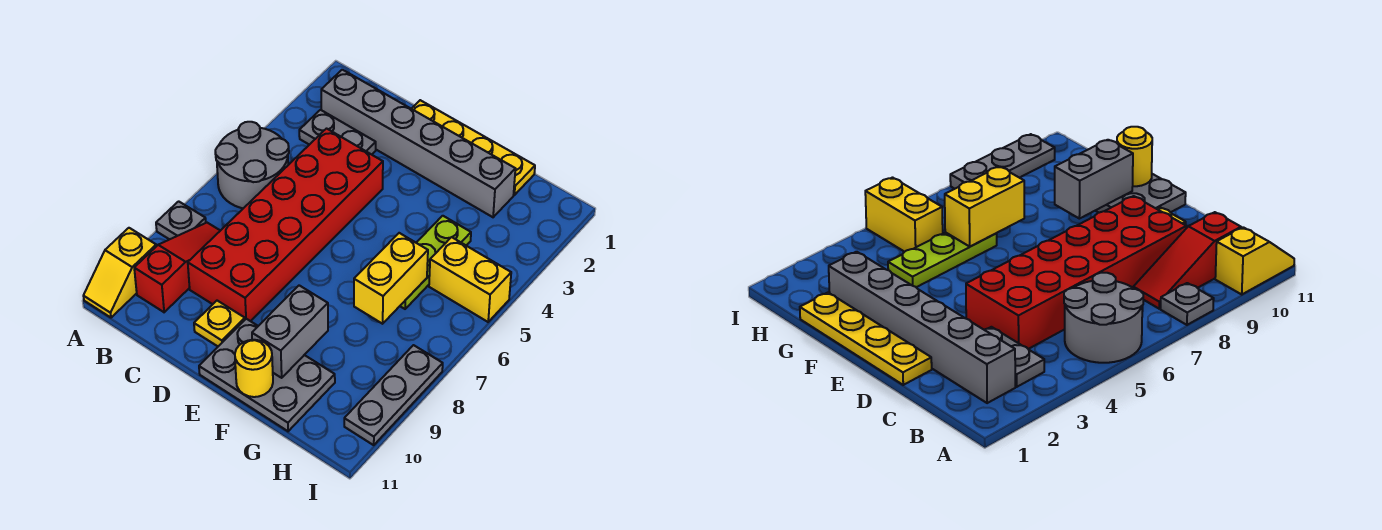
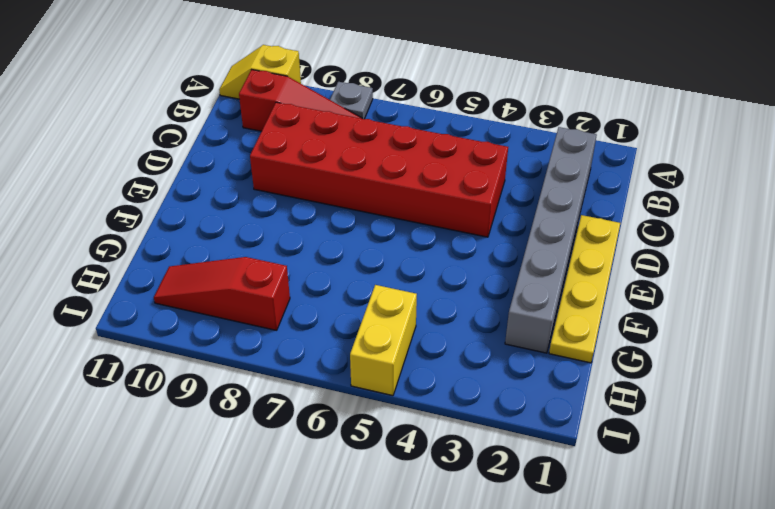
red slope H8:H10 level 1 top 8 -> none
none -> grey round brick A5:B6 level 1
none -> grey plate B3:C3 level 1
none -> yellow plate D10 level 1

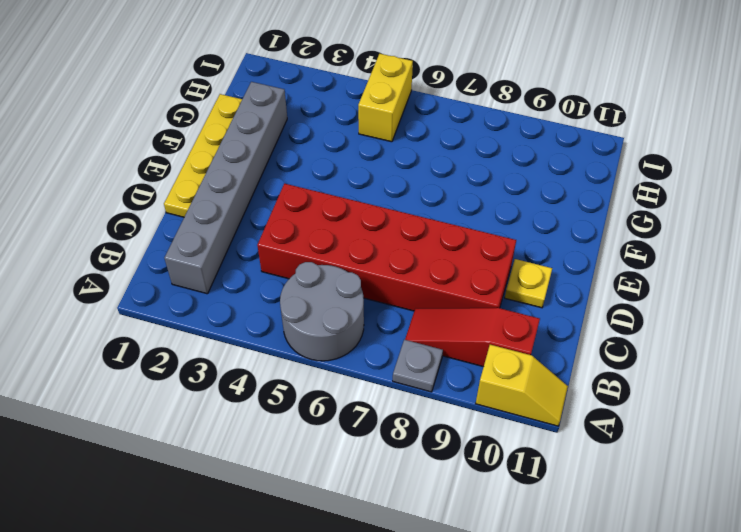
none -> grey plate B3:C3 level 1
none -> grey plate E10:G11 level 1
none -> lime plate G4:G6 level 1

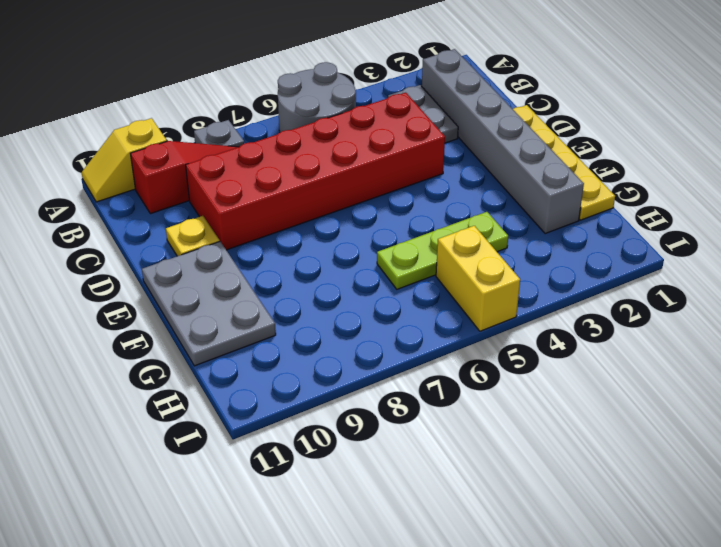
none -> grey plate I8:I10 level 1
none -> grey brick F9:F10 level 2
none -> yellow round brick F11 level 2

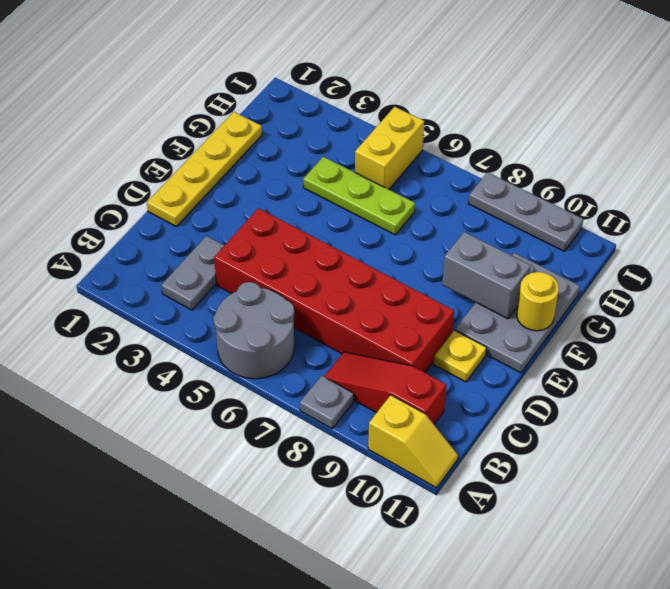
none -> grey brick B2:G2 level 1
none -> yellow brick G6:G7 level 2

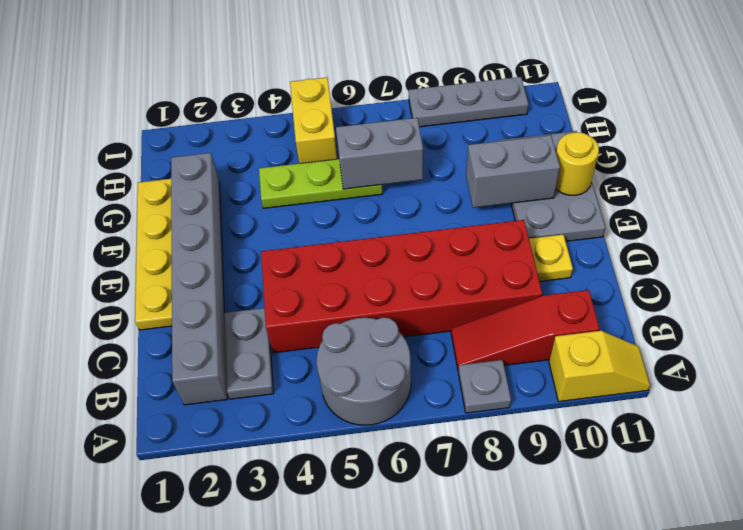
grey brick G6:G7 level 2 -> yellow brick G6:G7 level 2

